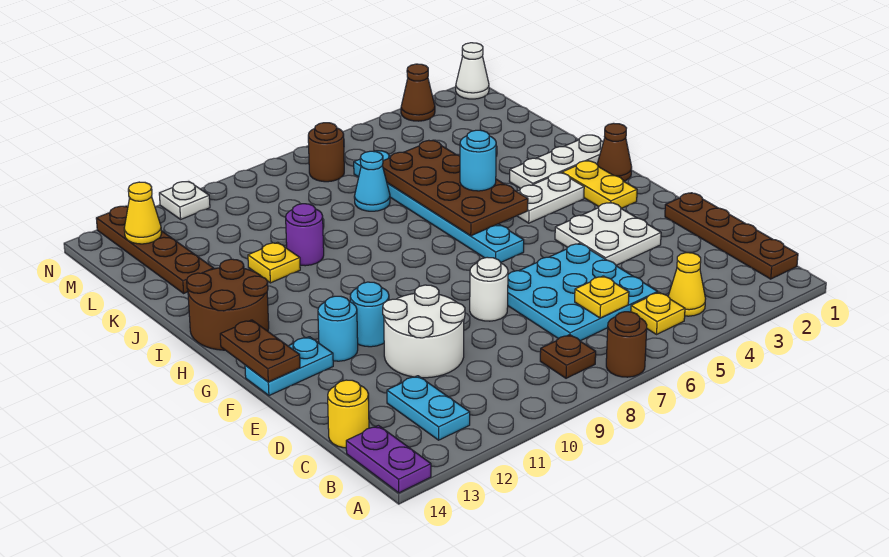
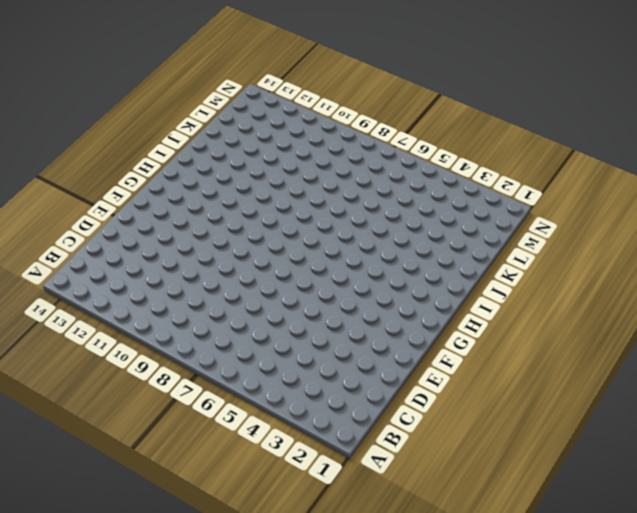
none -> brown round brick A7 level 1
none -> purple plate A14:B14 level 1
none -> brown plate B1:E1 level 1
none -> yellow cone B4 level 1

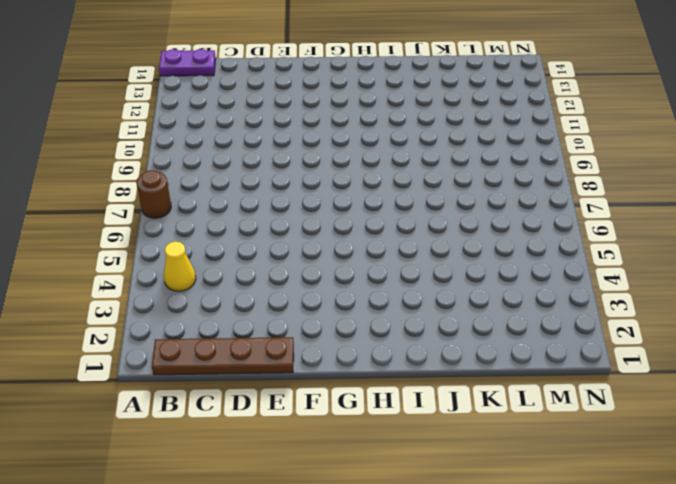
none -> yellow plate B5 level 1
none -> brown plate B8 level 1
none -> cyan plate B12:C12 level 1
none -> cyan plate C5:E7 level 1

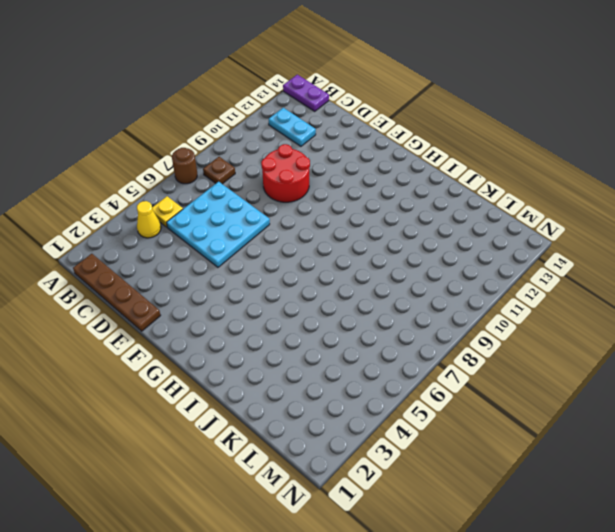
red round brick D9:E10 level 1 -> white round brick D10:E11 level 1
none -> yellow round brick C14 level 1
none -> white plate E3:F4 level 1
none -> white round brick E8 level 1
none -> cyan round brick F11 level 1

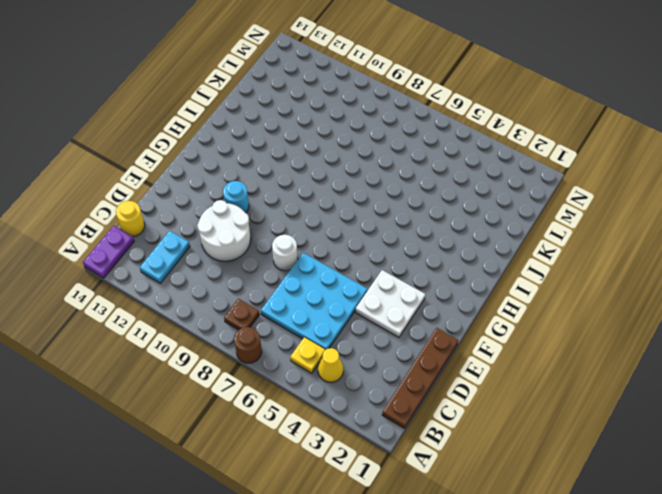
none -> cyan round brick F12 level 1
none -> cyan plate F13:F14 level 1
none -> yellow plate G2:H2 level 1
none -> cyan plate G6:L6 level 1

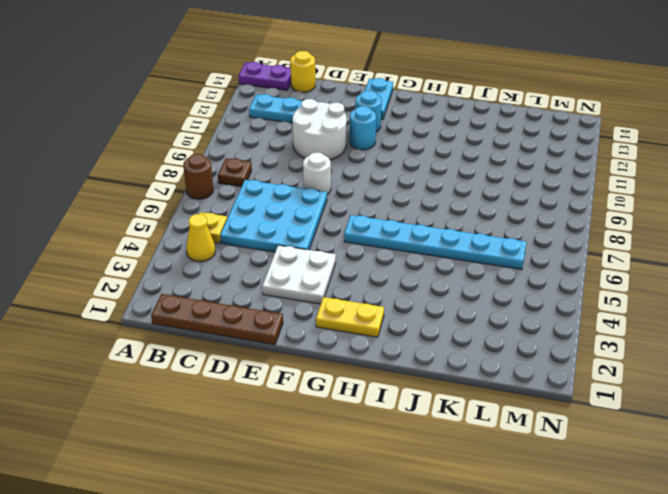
none -> brown cone H1 level 1
none -> white plate H3:H4 level 1
none -> brown round brick H13:I14 level 1
none -> white plate I1:I3 level 1

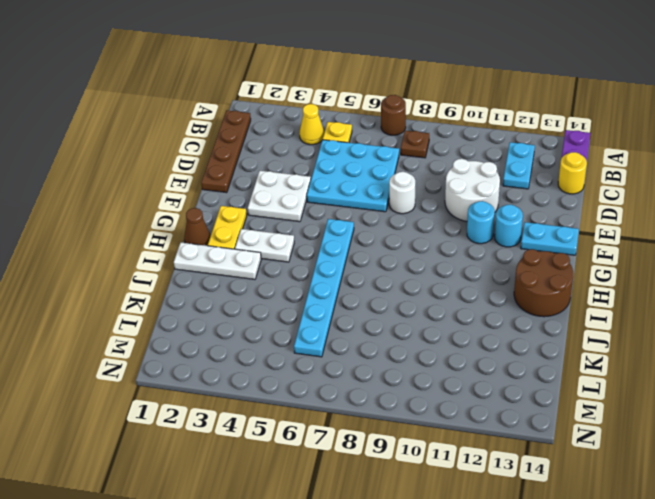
none -> purple round brick J10 level 1
none -> yellow plate J11 level 1
none -> cyan cone K7 level 1
none -> brown plate K13:N13 level 1

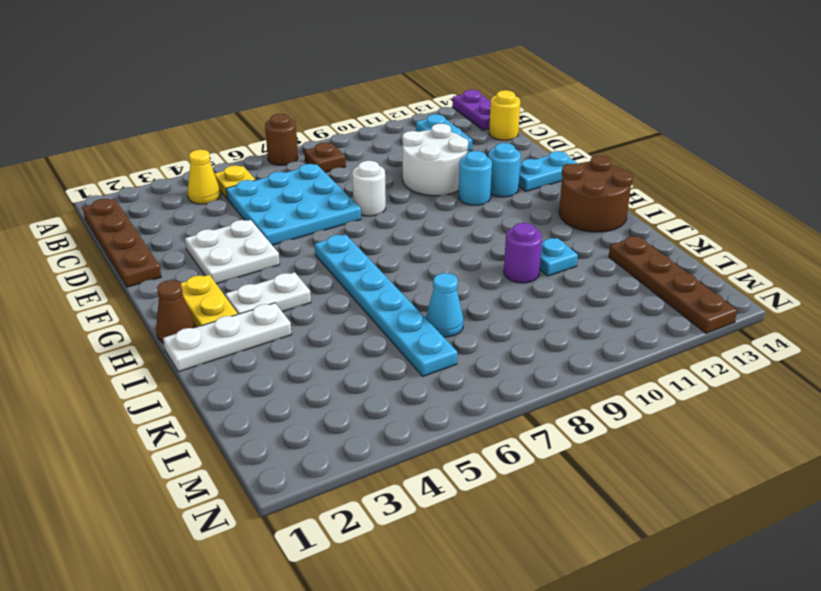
cyan plate J11 level 1 -> yellow plate J11 level 1
none -> brown round brick M7 level 1
none -> white cone N1 level 1
none -> brown cone N3 level 1
none -> white plate N11 level 1

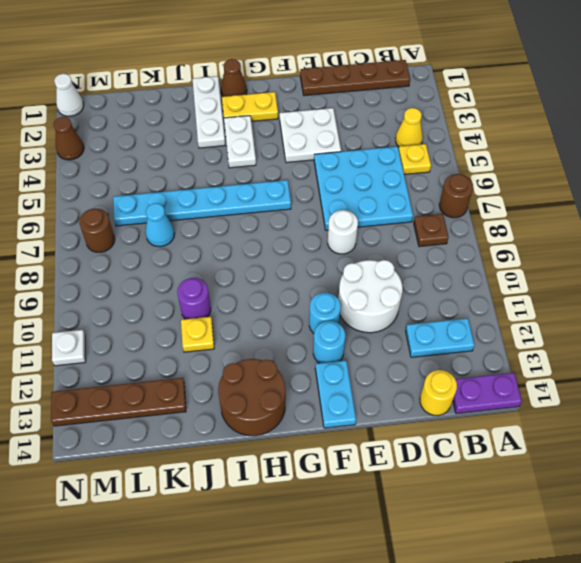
none -> yellow plate C6 level 2
none -> brown plate F14:G14 level 2
none -> brown plate H5:K6 level 2
none -> yellow cone M13 level 2

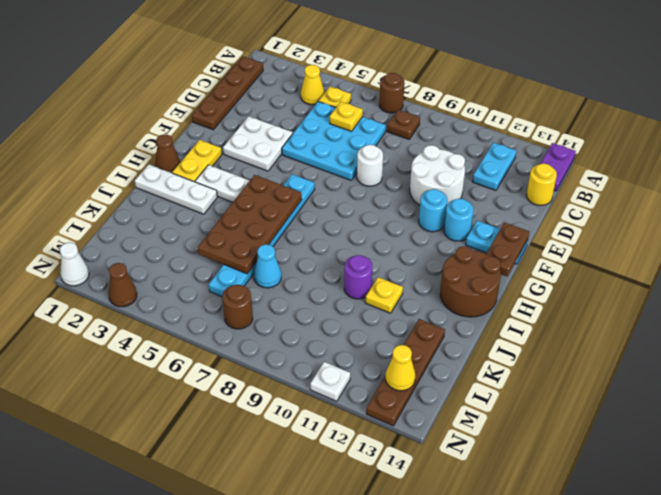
none -> cyan round brick I5 level 3

